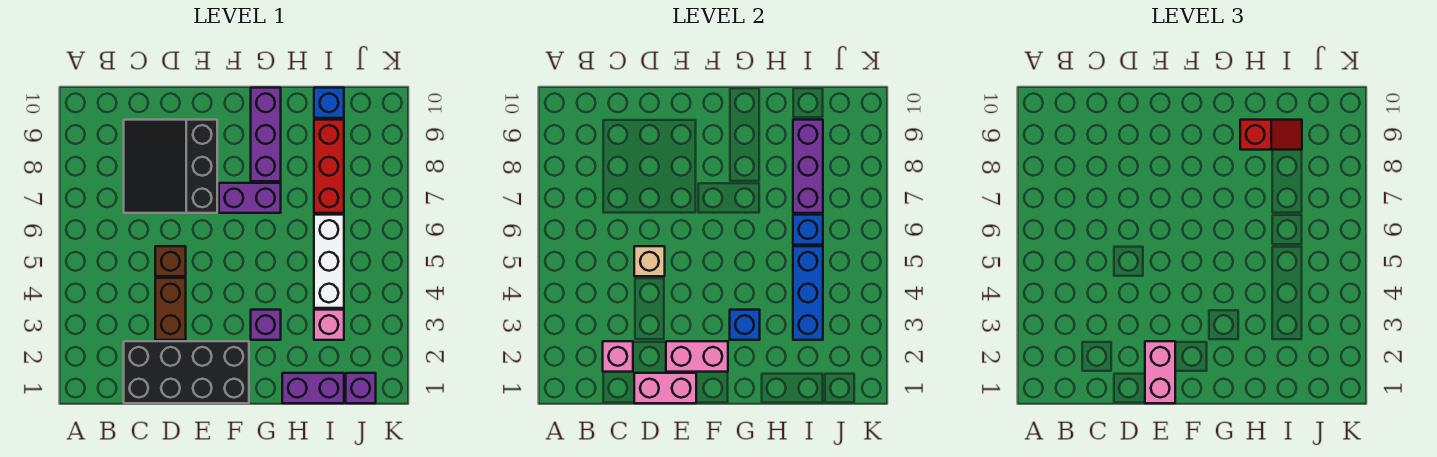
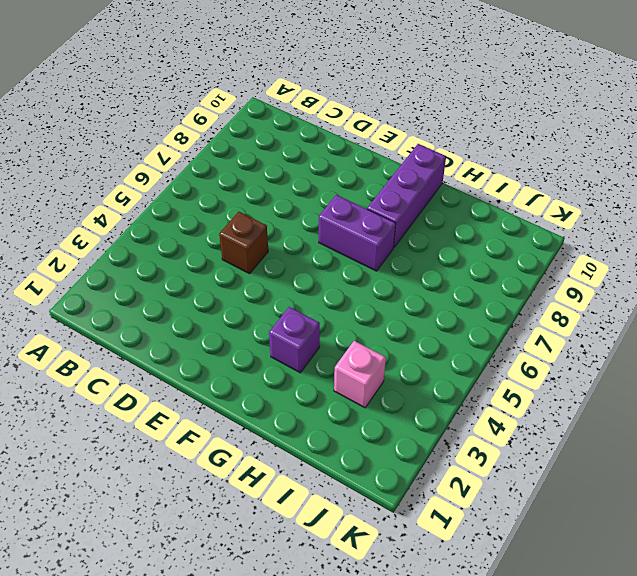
none -> black brick C1:F2 level 1
none -> black slope C7:E9 level 1 top E
none -> brown brick D3:D4 level 1

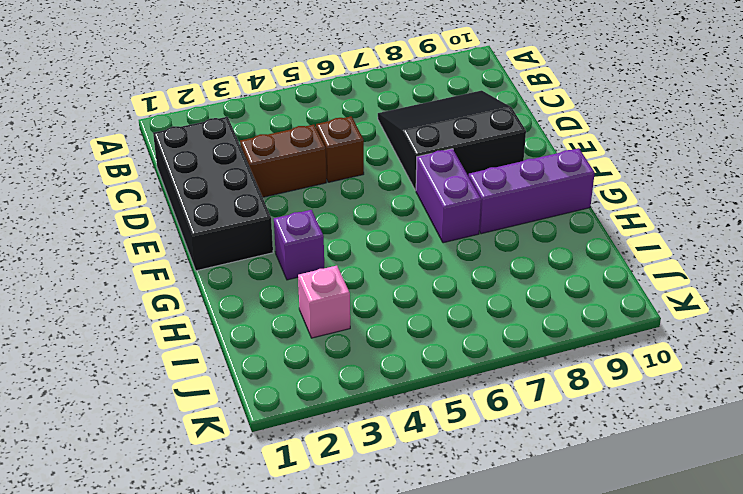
none -> purple brick H1:I1 level 1
none -> white brick I4:I6 level 1
none -> red brick I7:I9 level 1

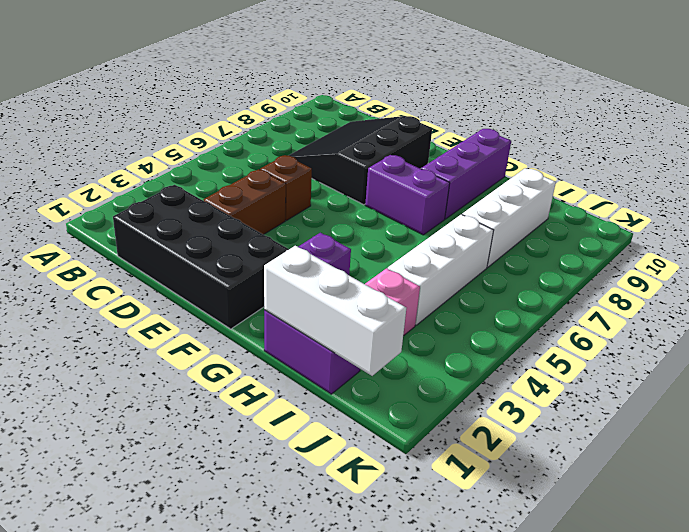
white brick H1:J1 level 2 -> none
white brick I7:I9 level 1 -> red brick I7:I9 level 1
none -> blue brick I10 level 1
none -> purple brick J1 level 1
none -> pink brick C2 level 2

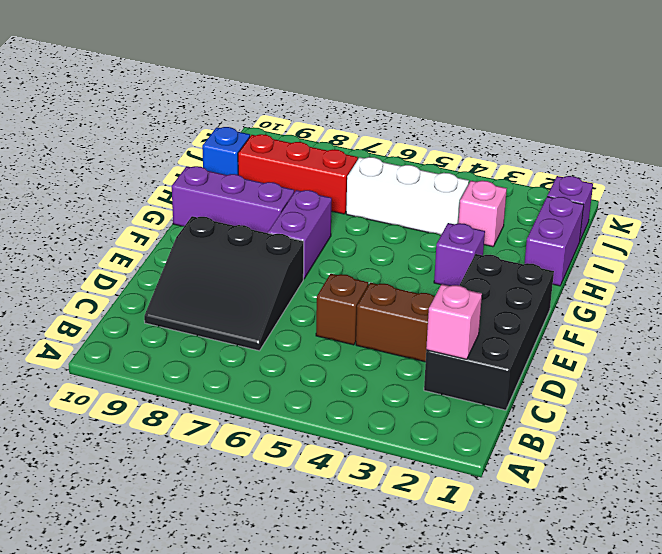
none -> pink brick D1:E1 level 2
none -> tan brick D5 level 2
none -> pink brick E2:F2 level 2

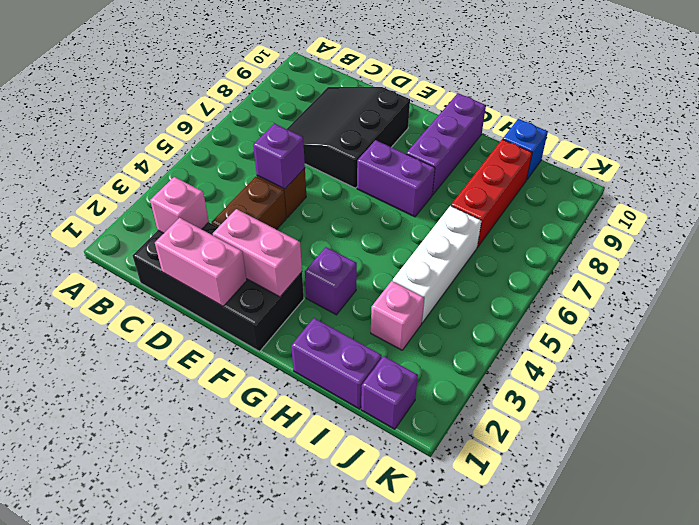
purple brick D5 level 2 -> tan brick D5 level 2
none -> blue brick G3 level 2
none -> blue brick I3:I5 level 2
none -> blue brick I6 level 2

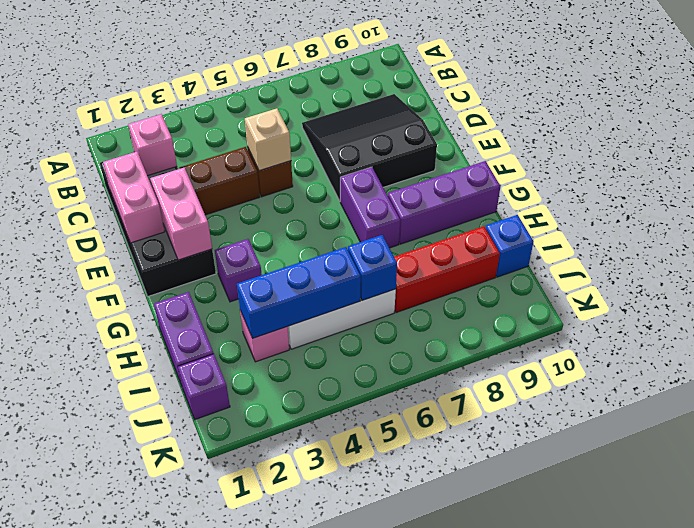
none -> blue brick G3 level 2
none -> purple brick I7:I9 level 2
none -> pink brick E1:E2 level 3

